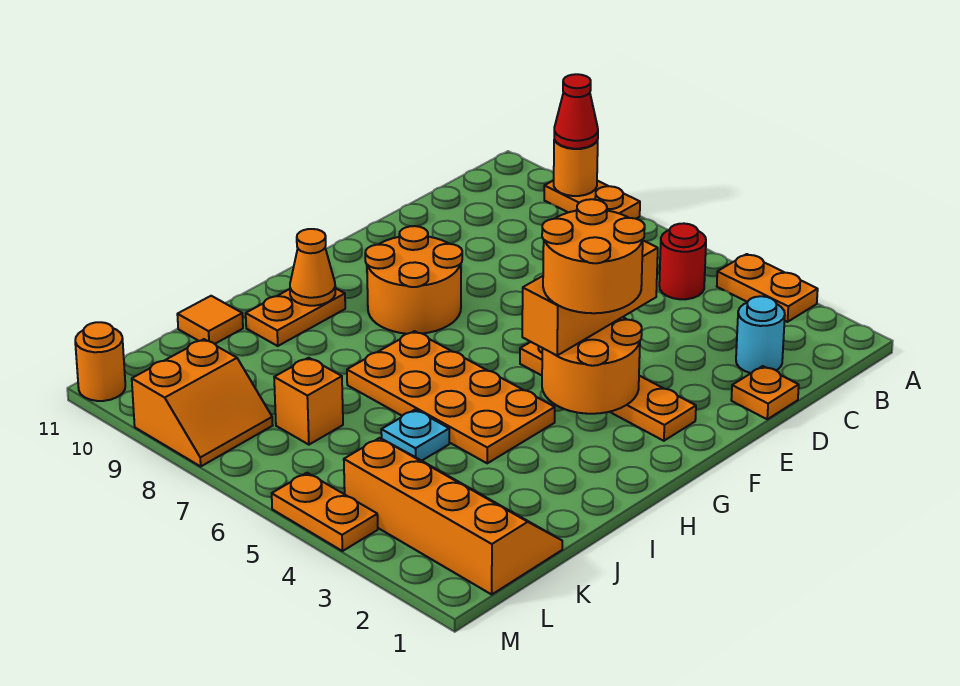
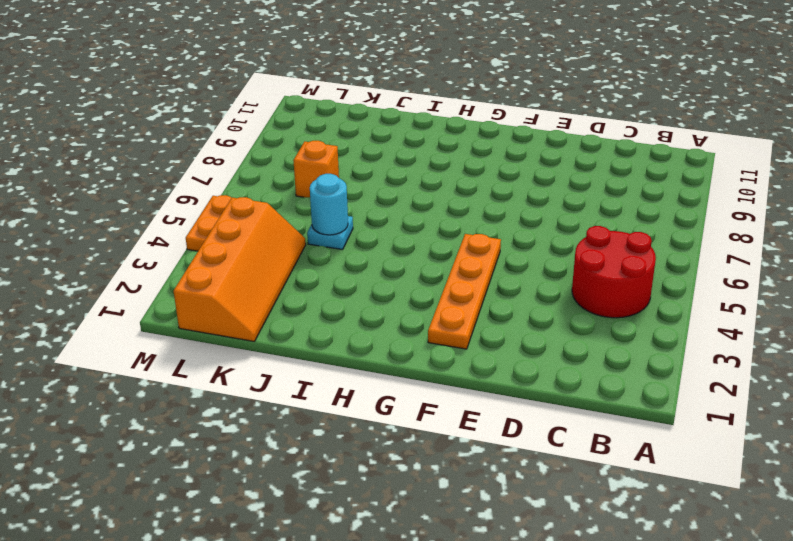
red round brick B4:C5 level 1 -> red round brick B5 level 1
cyan round brick J5 level 2 -> cyan round brick C2 level 1
none -> orange plate A3:A4 level 1
none -> orange plate A8:A9 level 1
none -> orange plate D1 level 1

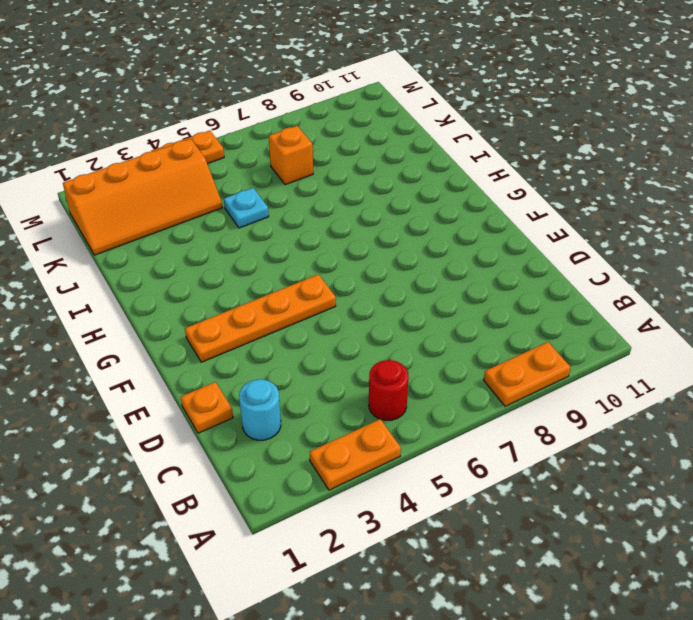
none -> orange round brick F8:G9 level 1
none -> orange plate H4:I7 level 1
none -> orange plate H10:I10 level 1

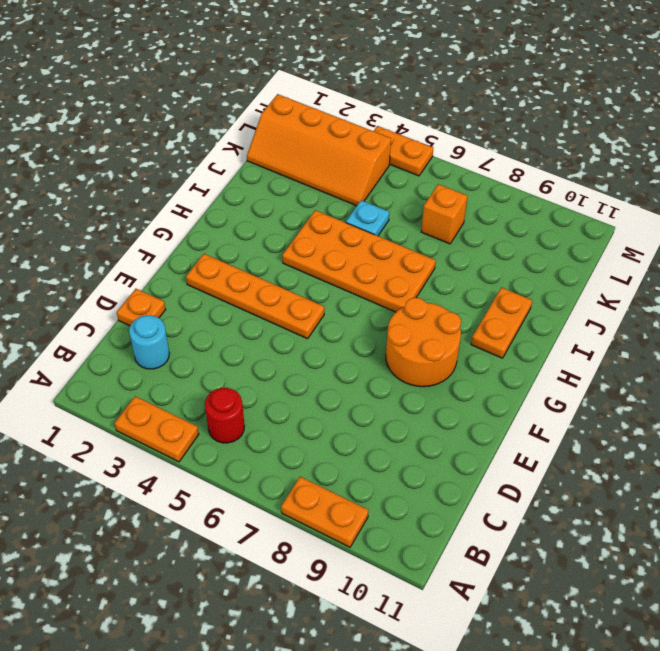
none -> orange tile J11 level 1
none -> orange slope L8:M9 level 1 top 9
none -> orange round brick M11 level 1

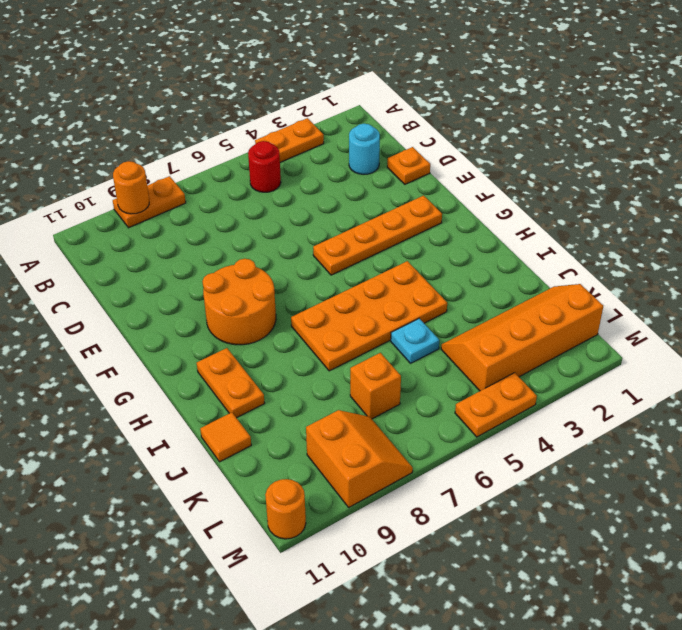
none -> orange round brick F3:G4 level 2
none -> orange cone H10 level 2
none -> red cone A9 level 3

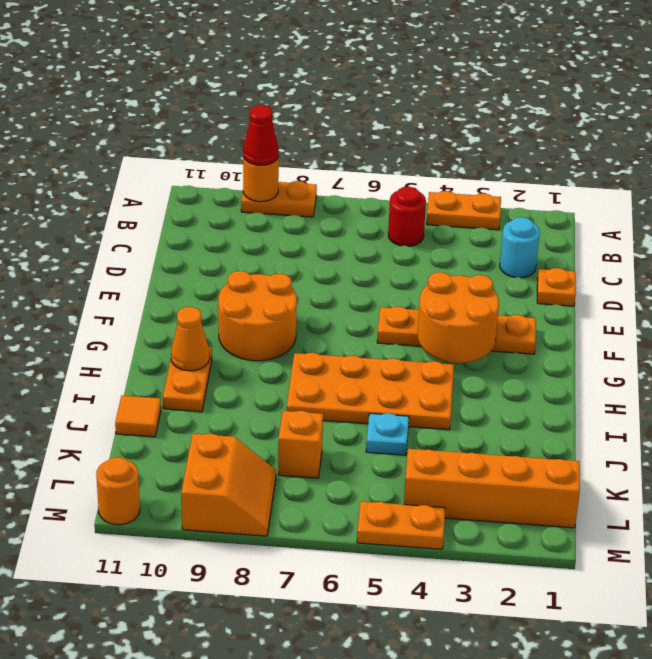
none -> orange brick E4:G4 level 3
none -> orange round brick F3:G4 level 4

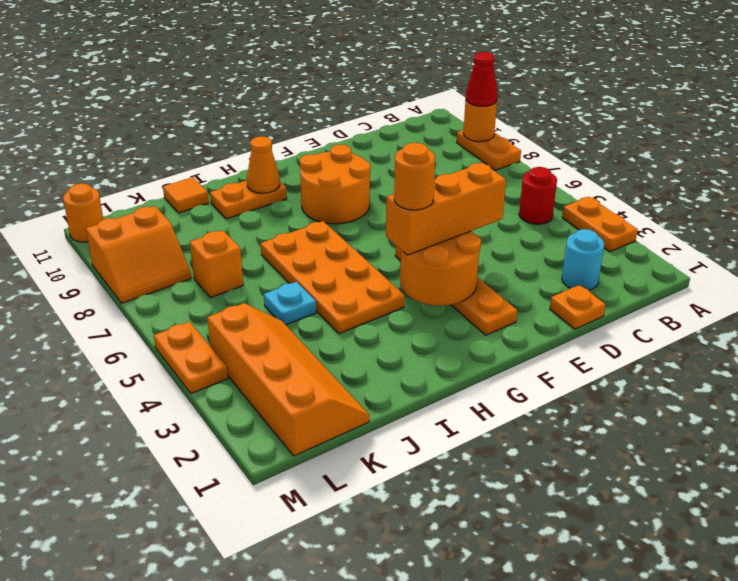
orange round brick G4 level 4 -> orange round brick F3:G4 level 4

